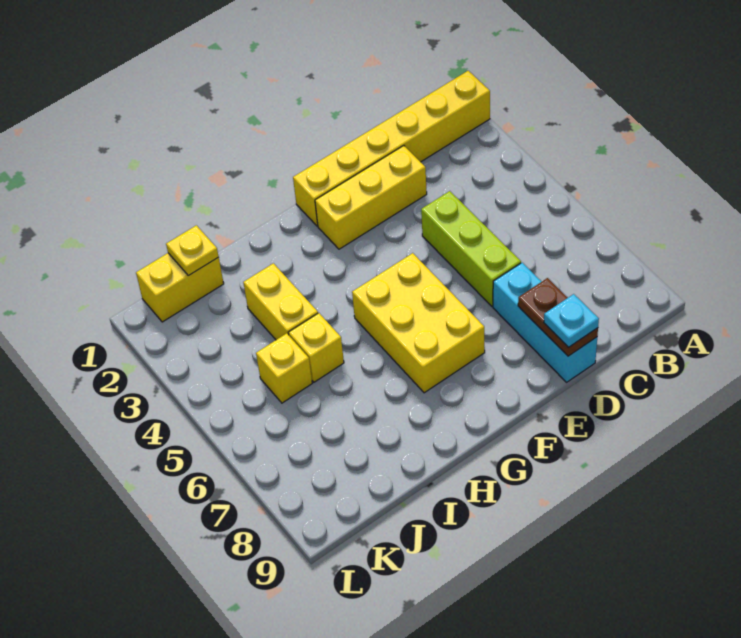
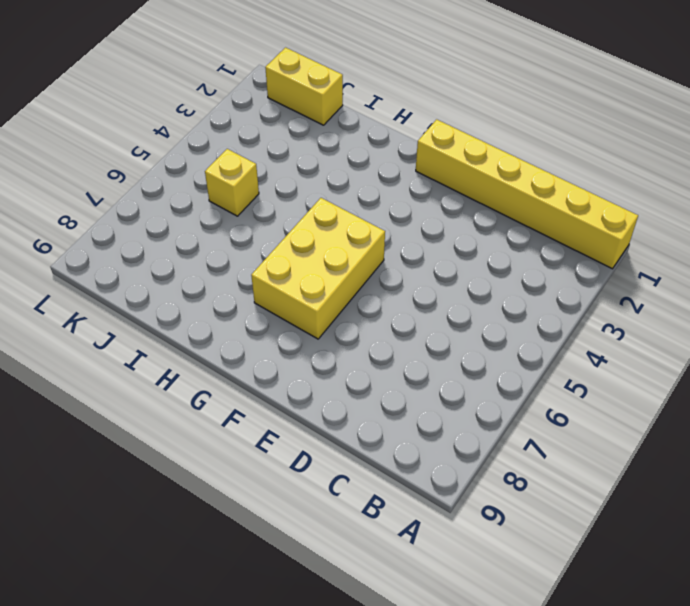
none -> yellow brick D2:F2 level 1
none -> lime brick D4:D6 level 1
none -> cyan brick D7:D9 level 1

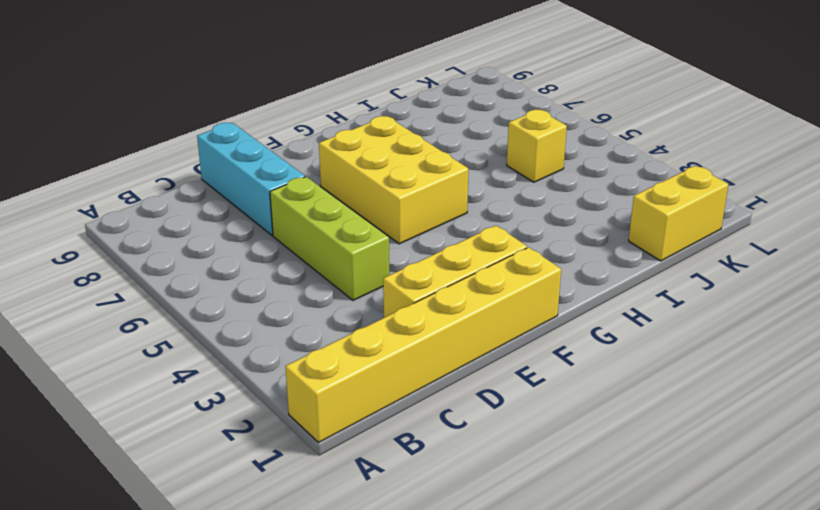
none -> yellow brick I3:I4 level 1
none -> yellow brick I5 level 1
none -> brown plate D8:D9 level 2

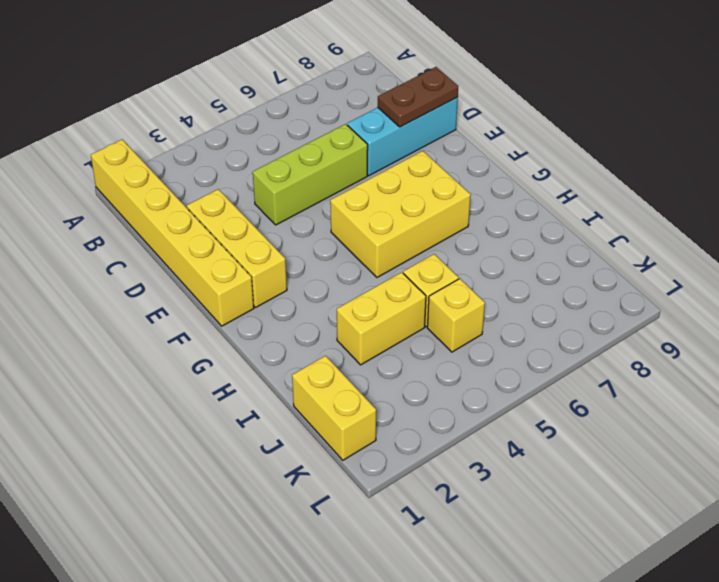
none -> yellow plate J1 level 2
none -> cyan plate D9 level 3

